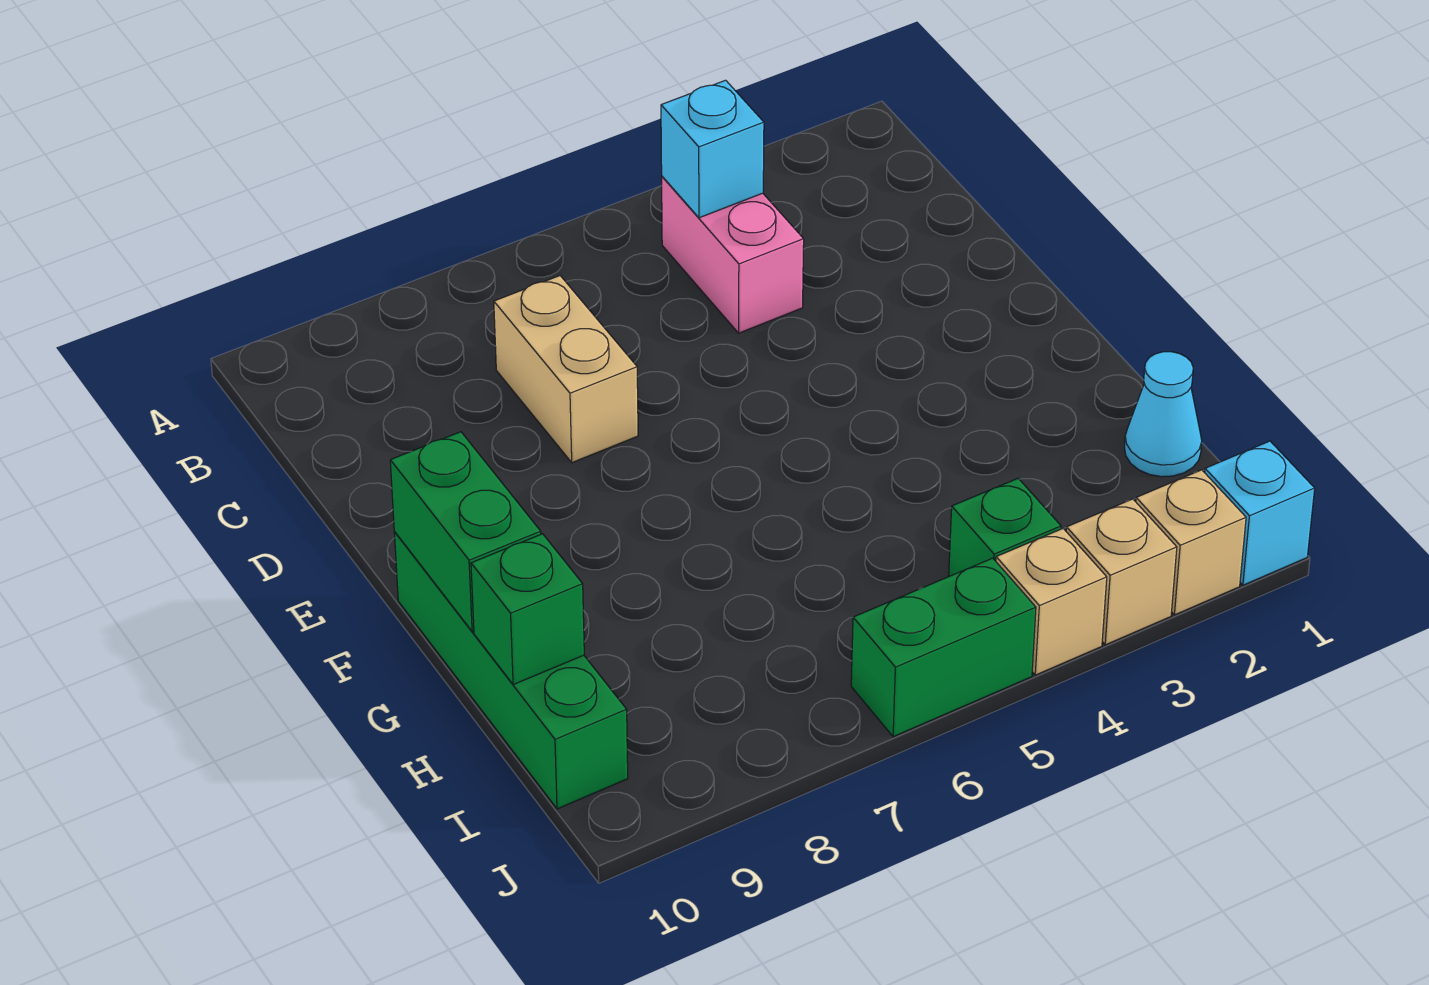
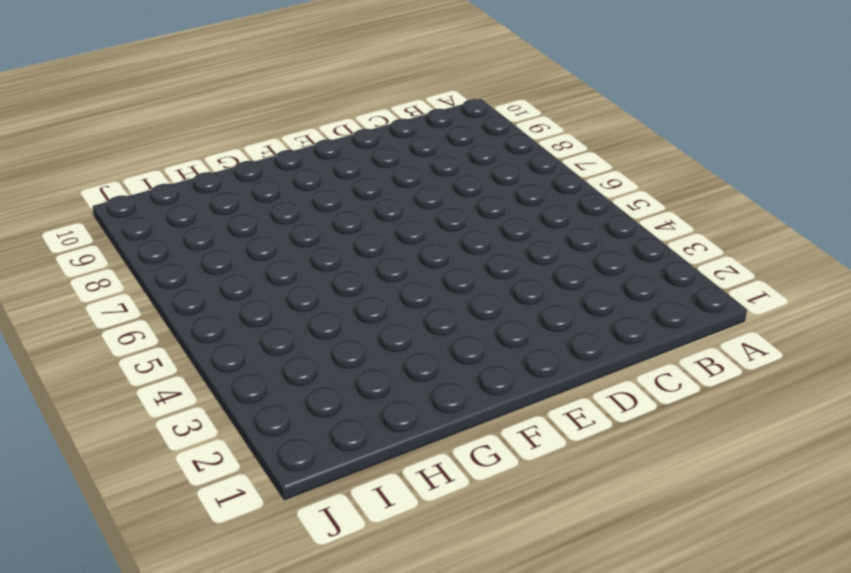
none -> pink brick B4:C4 level 1
none -> tan brick C7:D7 level 1
none -> green brick F10:I10 level 1

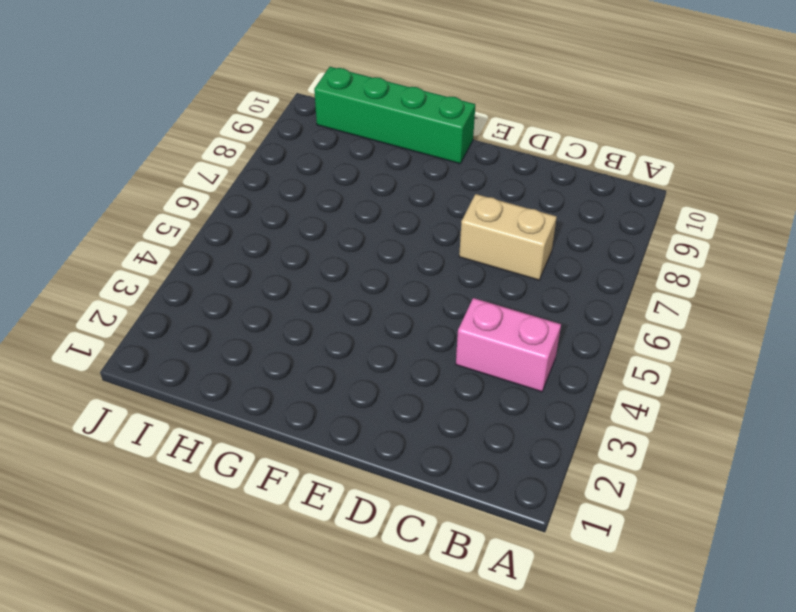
none -> cyan cone H1 level 1
none -> green brick I4 level 1
none -> cyan brick J1 level 1

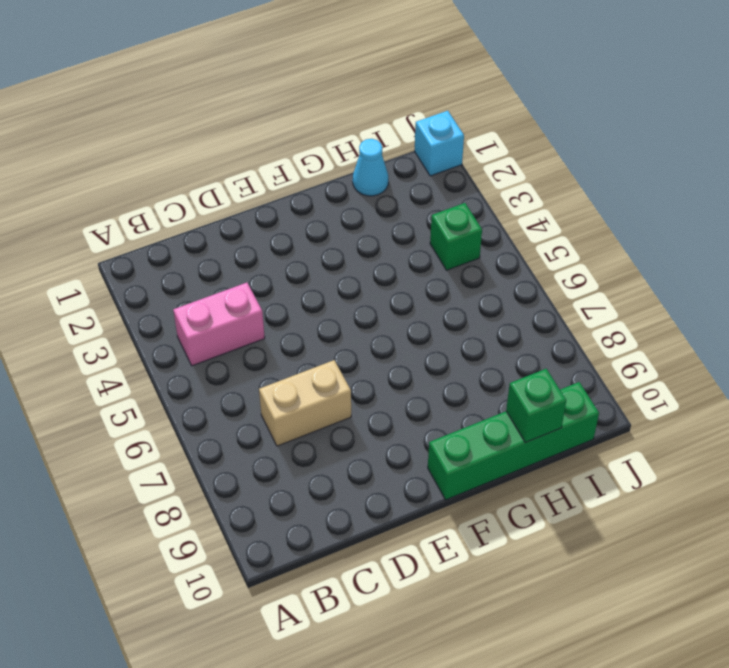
none -> tan brick J2 level 1
none -> tan brick J3 level 1
none -> tan brick J4 level 1

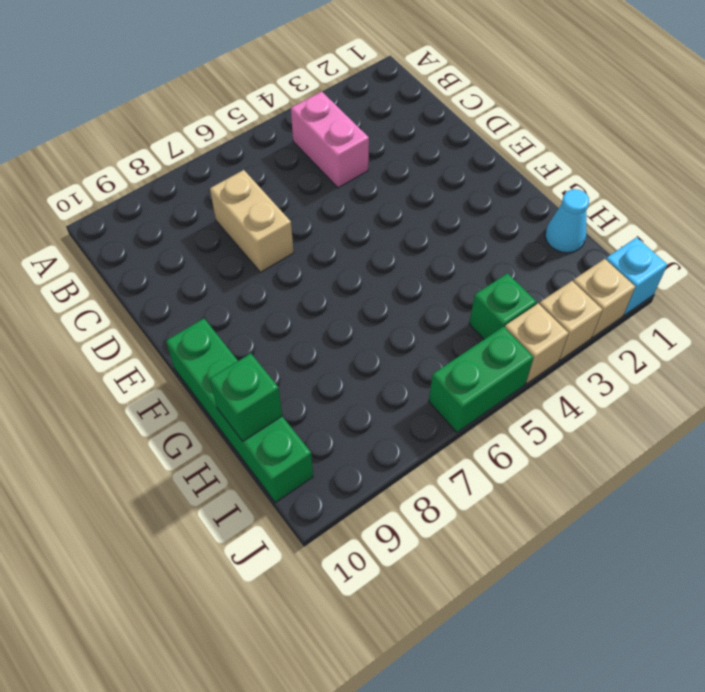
none -> cyan brick B4 level 2
none -> green brick F10:G10 level 2

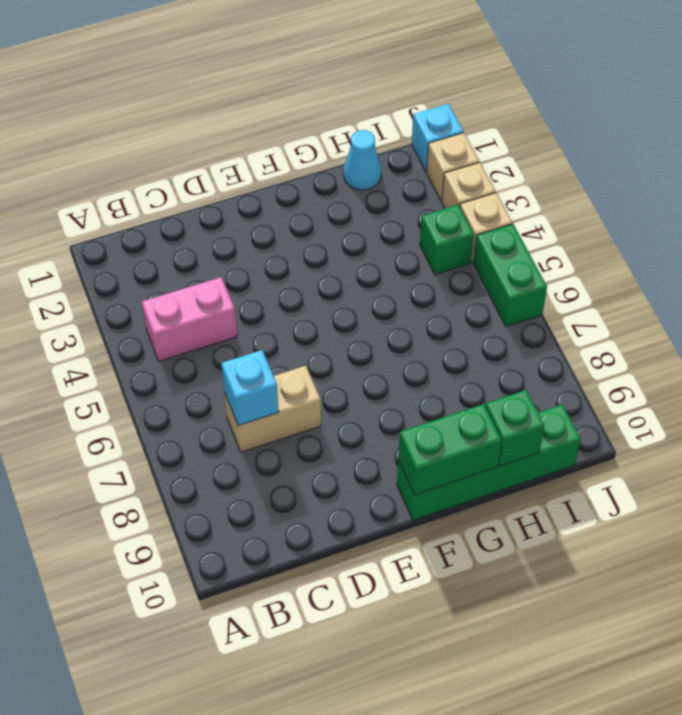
cyan brick C7 level 2 -> cyan brick B4 level 2

